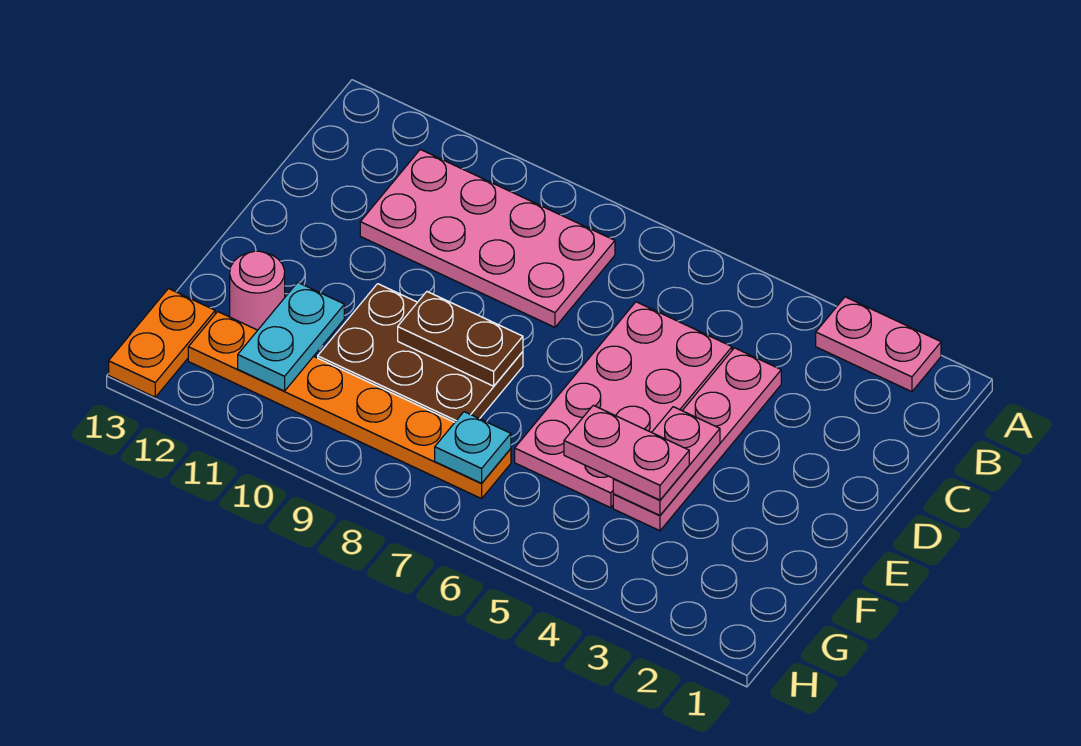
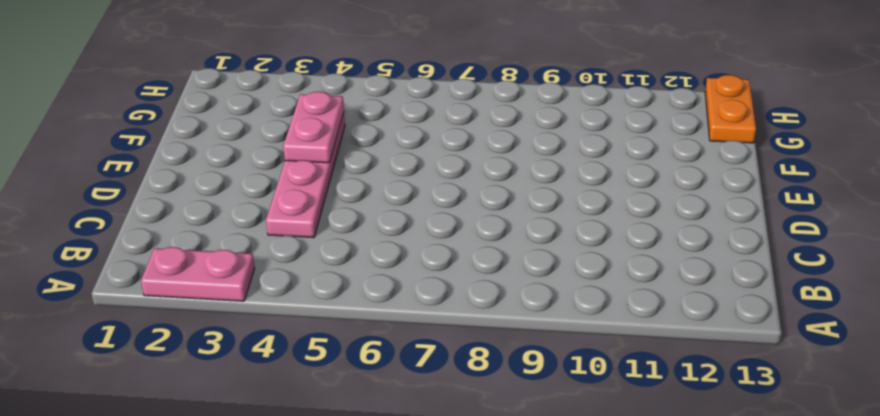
none -> pink plate B8:C11 level 1
none -> pink plate C5:F6 level 1
none -> brown plate E8:F10 level 1

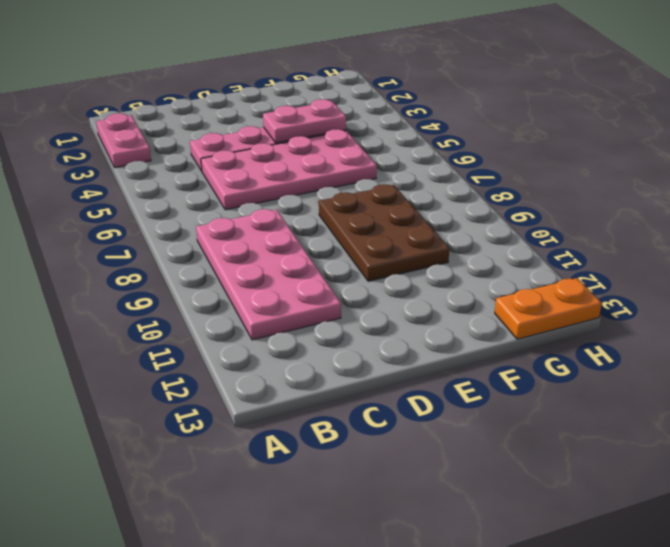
none -> pink round brick F12 level 1
none -> orange plate G7:G12 level 1
none -> brown plate E8:E9 level 2

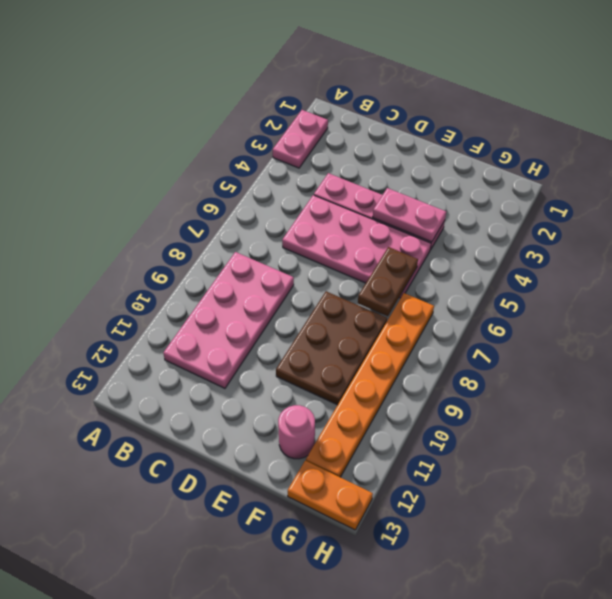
brown plate F6:F7 level 2 -> brown plate E8:E9 level 2
none -> cyan plate F11:G11 level 2
none -> cyan plate G7 level 2
none -> pink plate F4:F5 level 3

